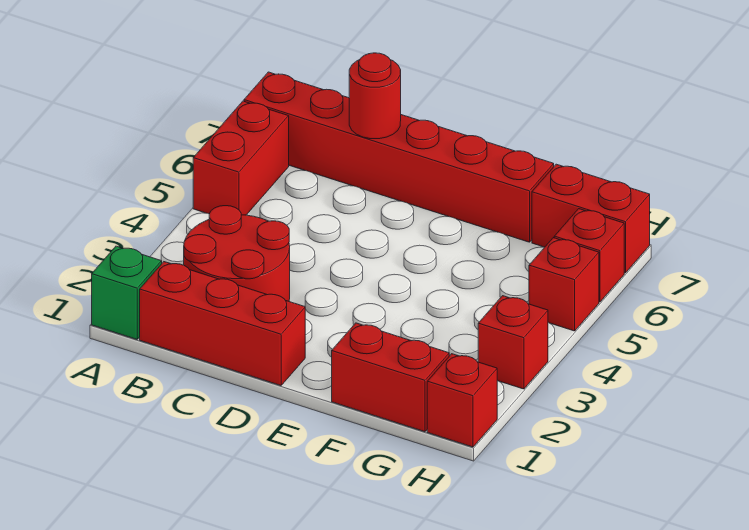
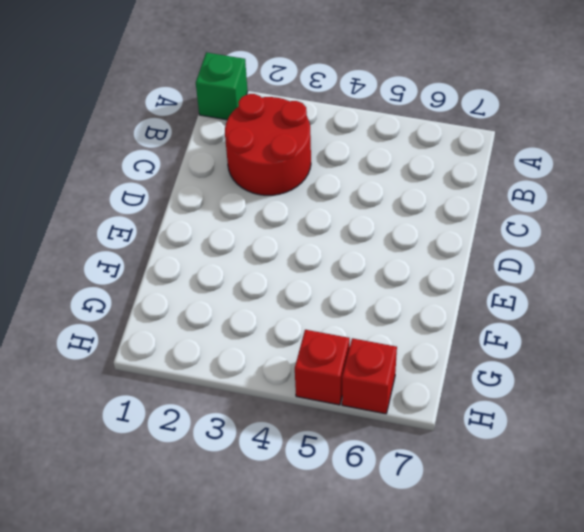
none -> red brick A5:A6 level 1
none -> red brick A7:F7 level 1
none -> red brick B1:D1 level 1

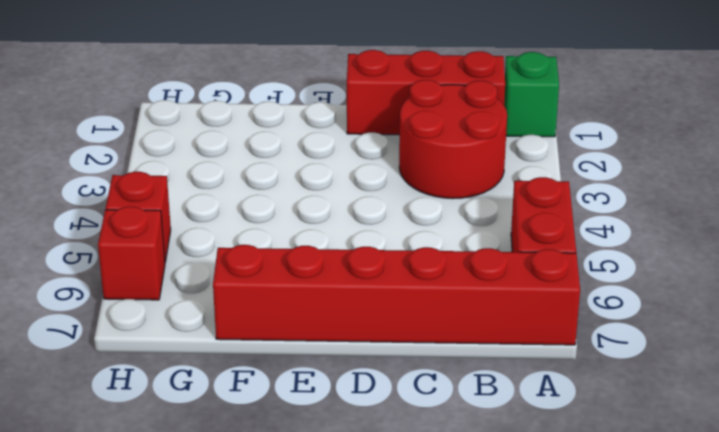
none -> red brick F1:G1 level 1
none -> red brick G7:H7 level 1
none -> red brick H1 level 1

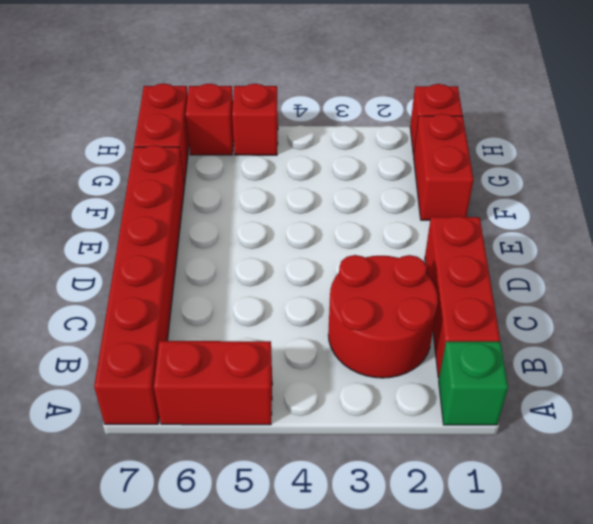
none -> red brick H3 level 1
none -> red round brick C7 level 2

